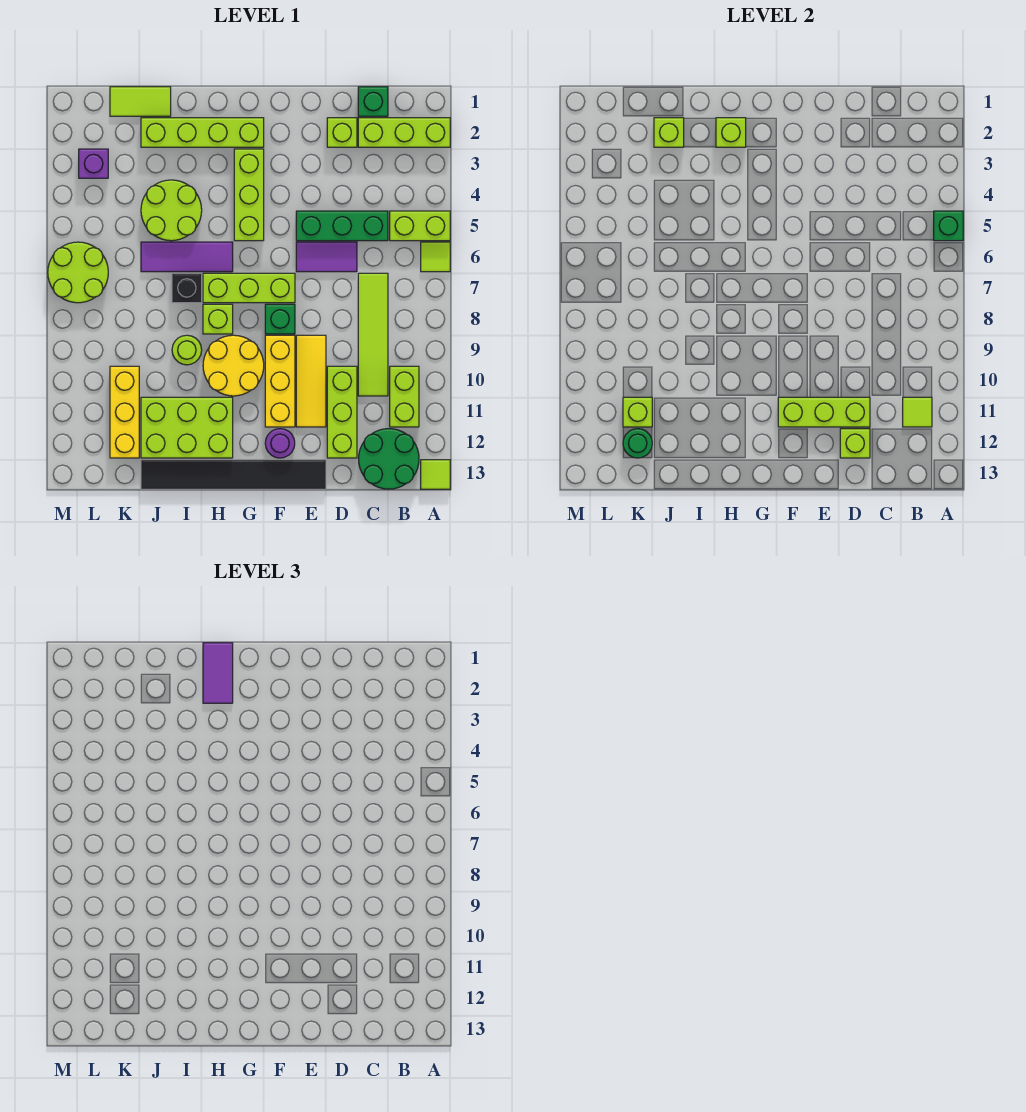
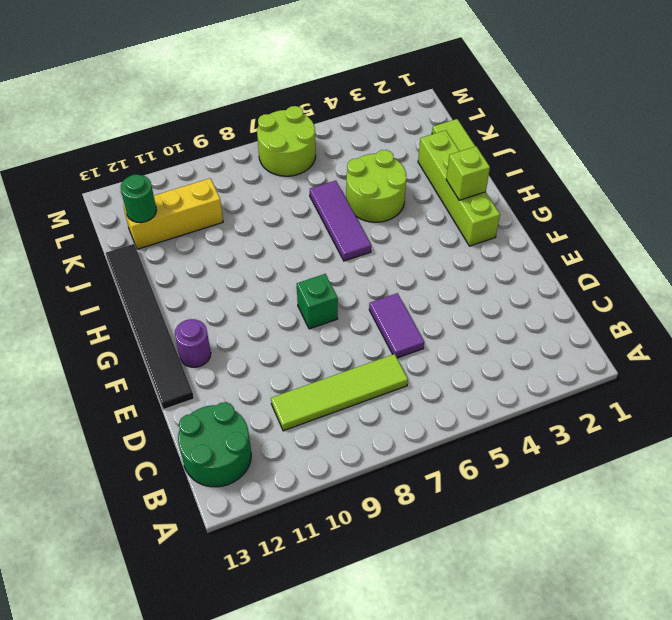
none -> lime brick A2:C2 level 1
none -> lime brick A5:B5 level 1
none -> lime tile A6 level 1
none -> lime tile A13 level 1

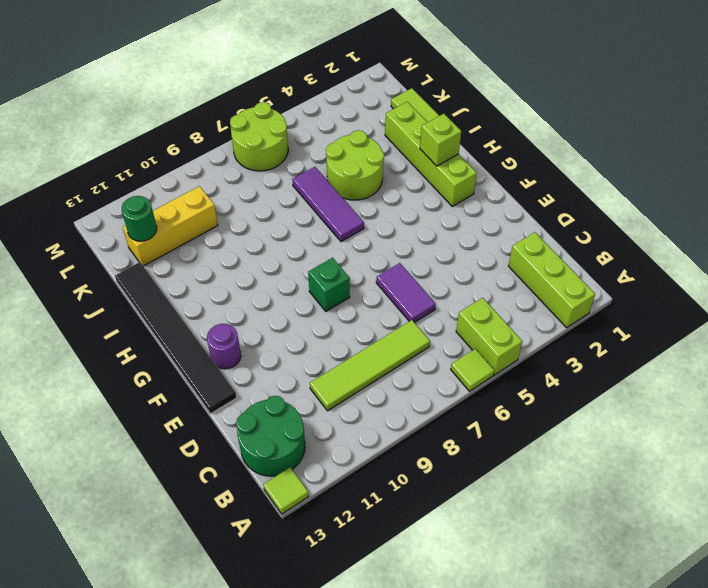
none -> lime brick B10:B11 level 1
none -> green brick C1 level 1
none -> green brick C5:E5 level 1
none -> lime brick D2 level 1

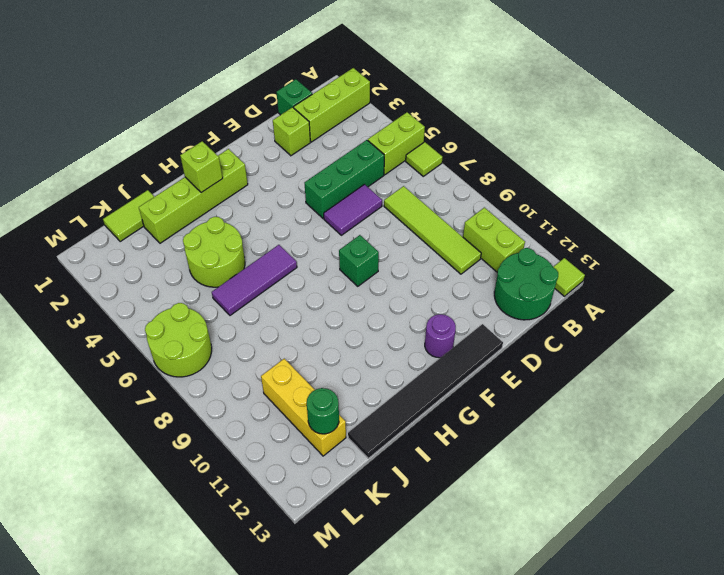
none -> lime brick D10:D12 level 1
none -> yellow tile E9:E11 level 1
none -> lime brick F7:H7 level 1
none -> yellow brick F9:F11 level 1

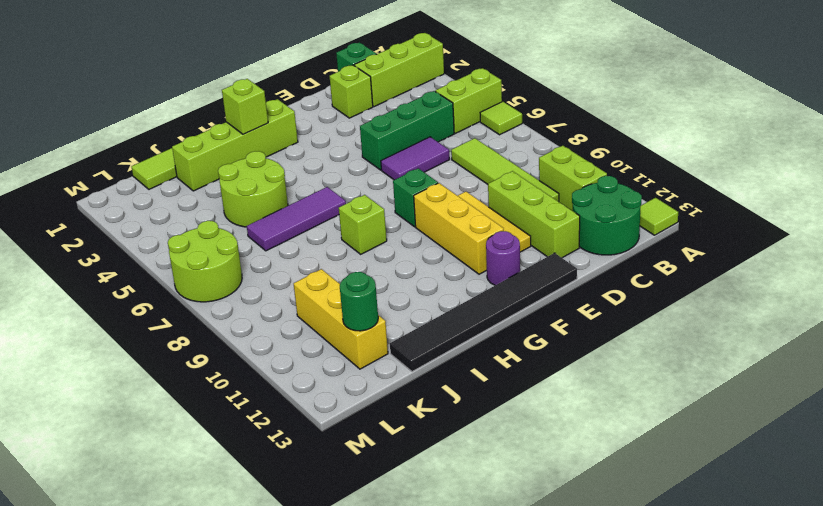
none -> lime brick F7:H7 level 1
none -> lime brick G3:G5 level 1
none -> yellow round brick G9:H10 level 1
none -> lime brick H11:J12 level 1

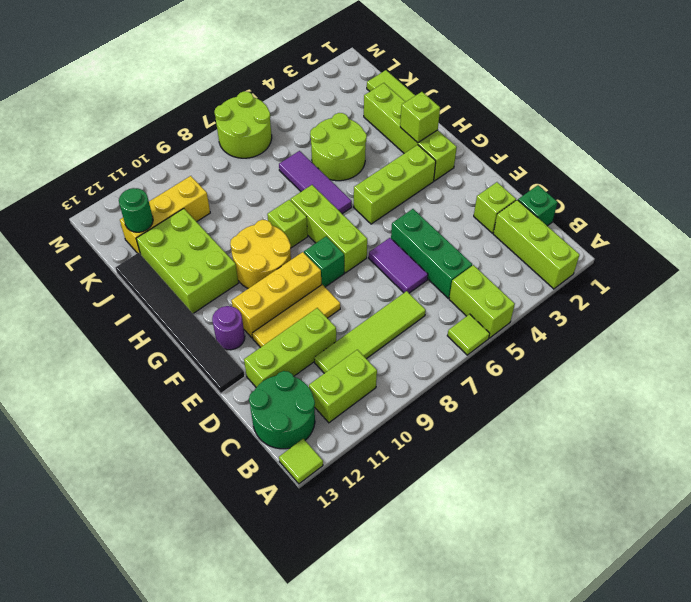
none -> black brick I7 level 1
none -> lime round brick I9 level 1
none -> purple brick L3 level 1
none -> green brick A5 level 2

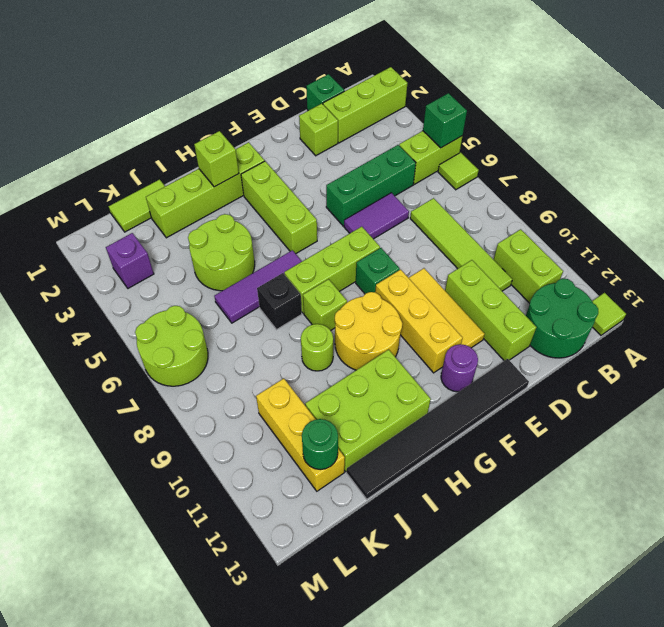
none -> lime tile B11 level 2
none -> lime brick D11:F11 level 2
none -> lime brick D12 level 2
none -> lime brick J2 level 2

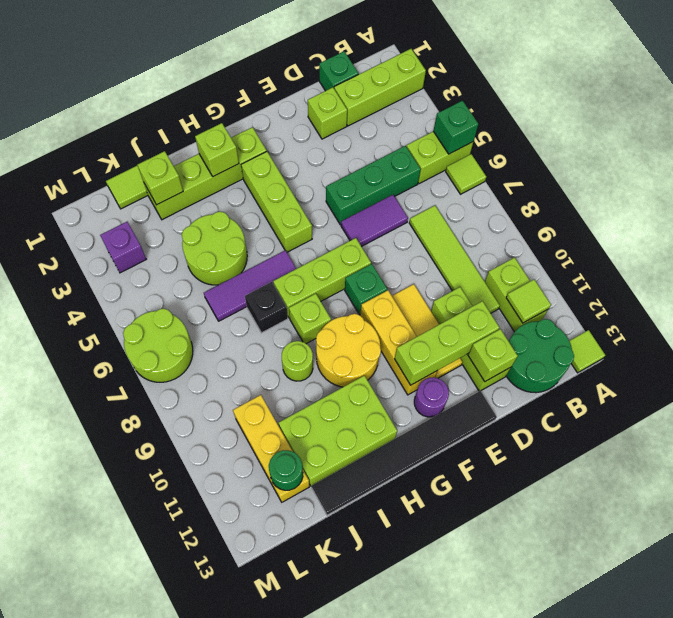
none -> lime brick K11 level 2
none -> purple tile H1:H2 level 3

